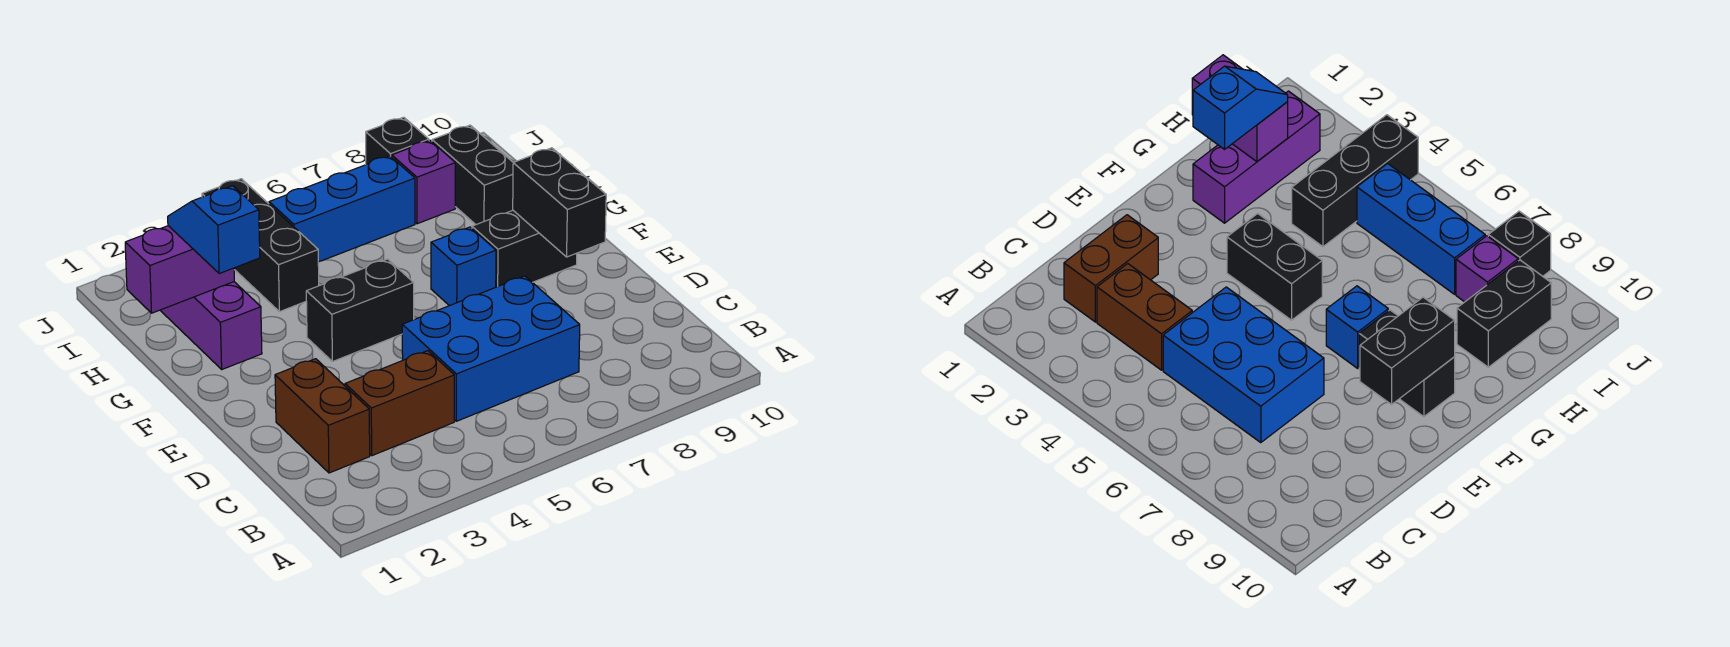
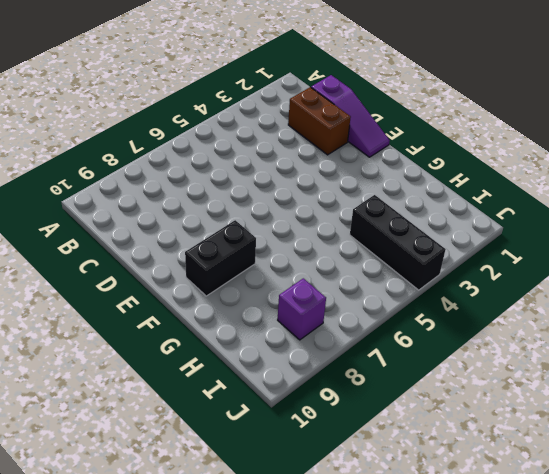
purple slope C1:E1 level 1 top C -> none
none -> brown brick C3:C4 level 1
none -> blue brick C5:D7 level 1
none -> black brick F4:F5 level 1

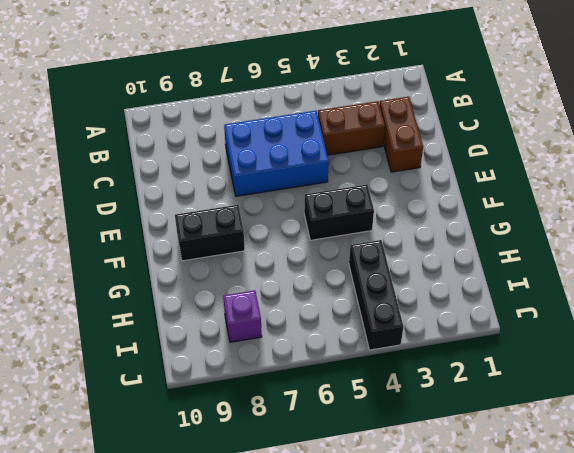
none -> blue brick F7 level 1
none -> purple brick G2:I2 level 1
none -> black brick H9:I9 level 1

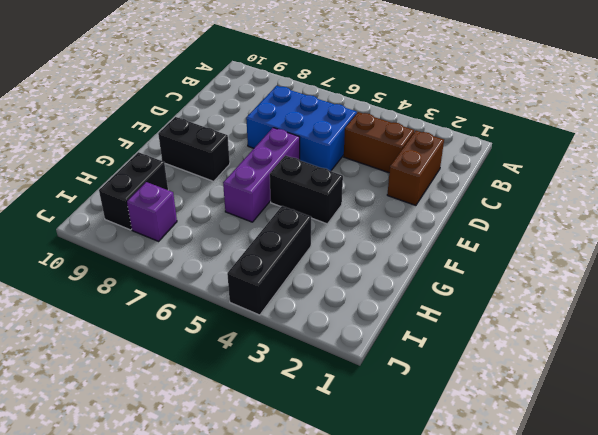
purple brick E6:G6 level 1 -> purple brick G2:I2 level 1
none -> blue brick F7 level 1
none -> blue brick I5:I7 level 1
none -> black brick J8 level 1

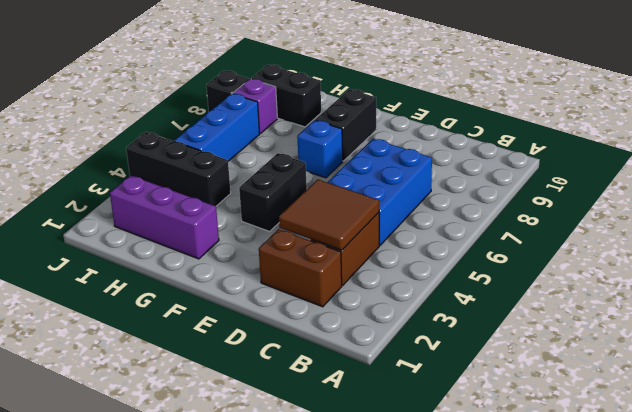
brown tile C3:D4 level 2 -> none
none -> black brick E9:F9 level 2
none -> purple brick H1:H2 level 2
none -> blue slope G2:H2 level 3 top G

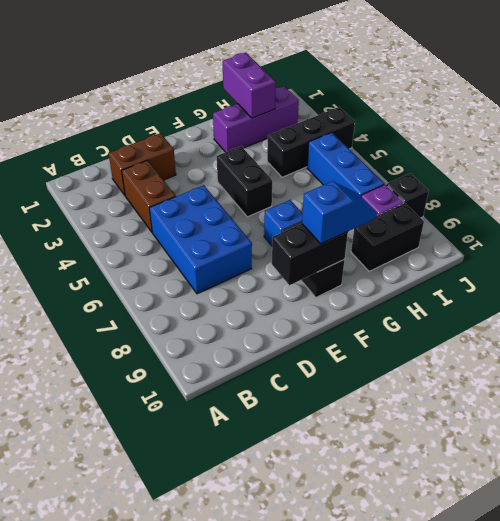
blue slope F9:G9 level 3 top F -> blue slope G2:H2 level 3 top G

